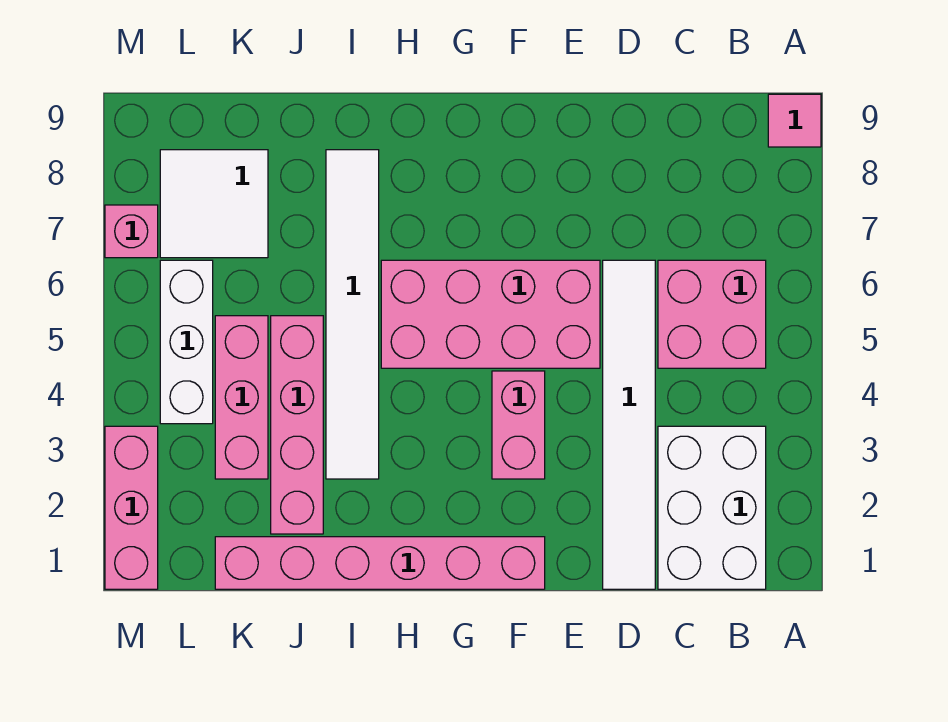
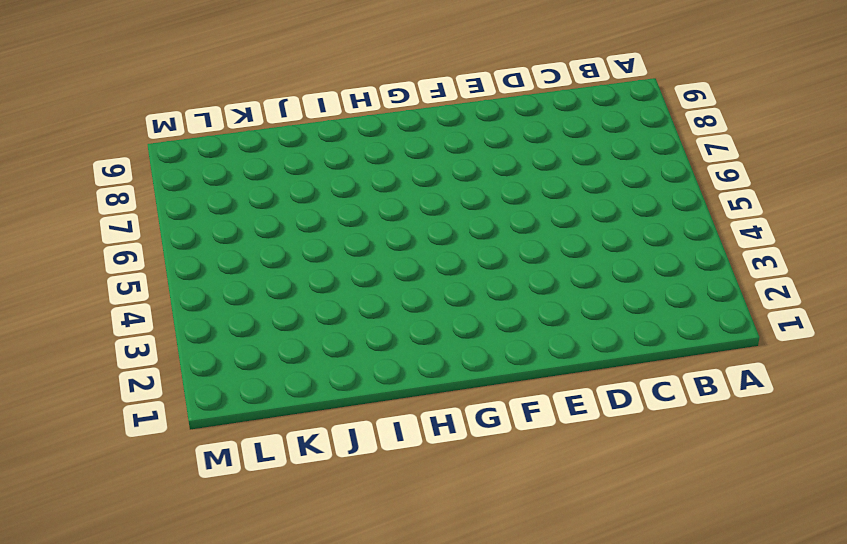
none -> pink tile A9 level 1
none -> white brick B1:C3 level 1
none -> pink brick B5:C6 level 1

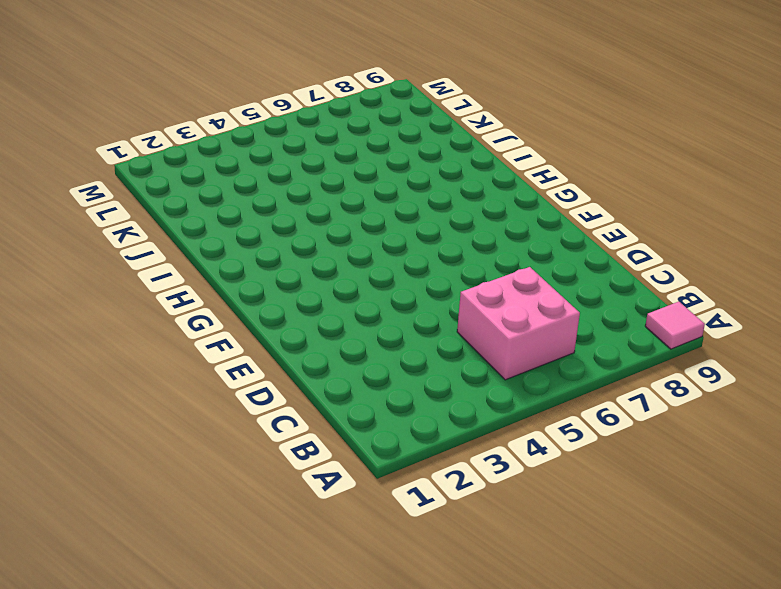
none -> white brick B1:C3 level 1
none -> white tile D1:D6 level 1
none -> pink brick E5:H6 level 1

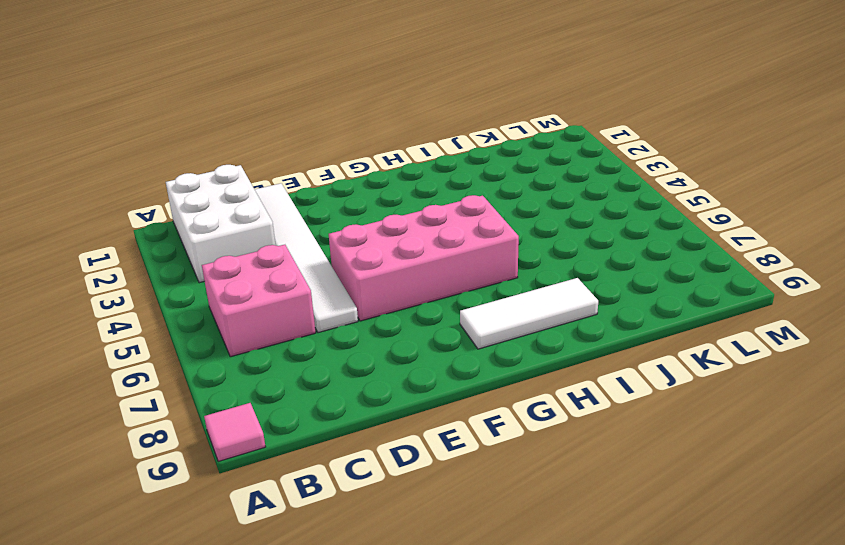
white tile G8:I8 level 1 -> white tile I3:I8 level 1
none -> pink brick F1:K1 level 1
none -> pink brick F3:F4 level 1
none -> pink brick J2:J5 level 1

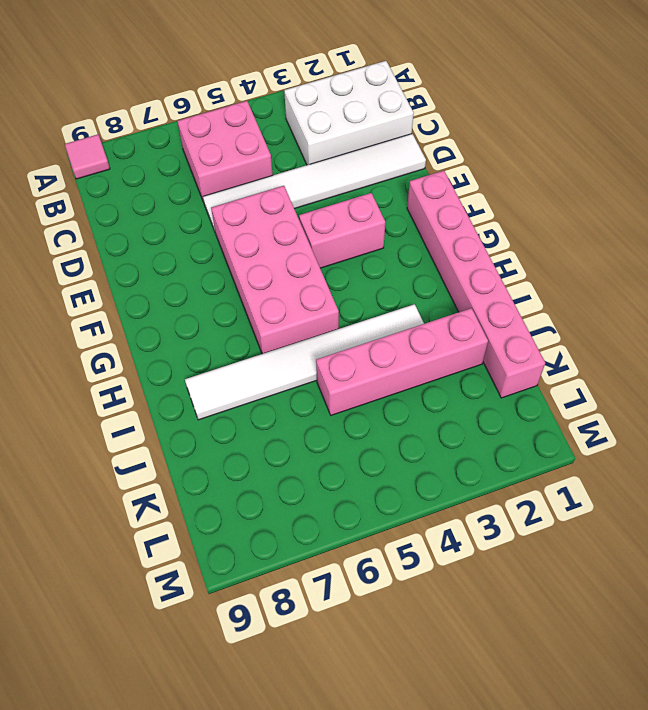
none -> pink brick K3:K5 level 1
none -> white tile K7:L8 level 1
none -> white brick L4:L6 level 1

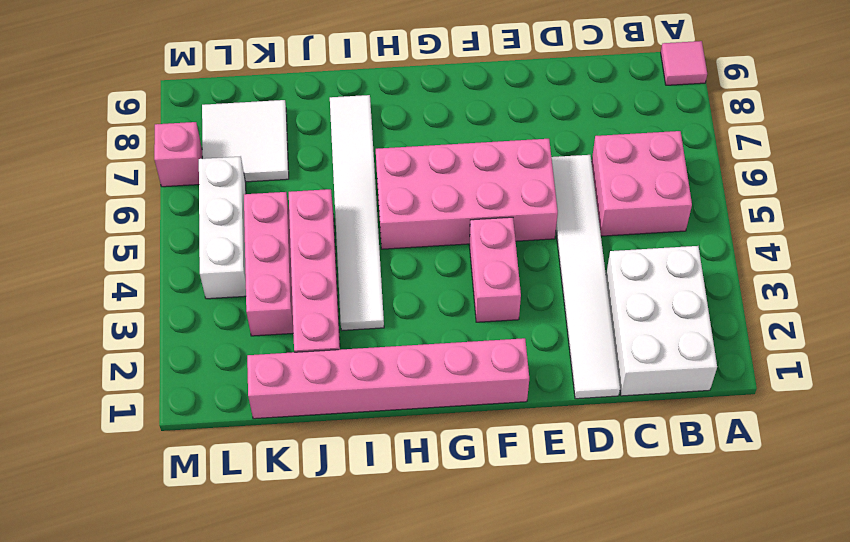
none -> pink brick M1:M3 level 1

